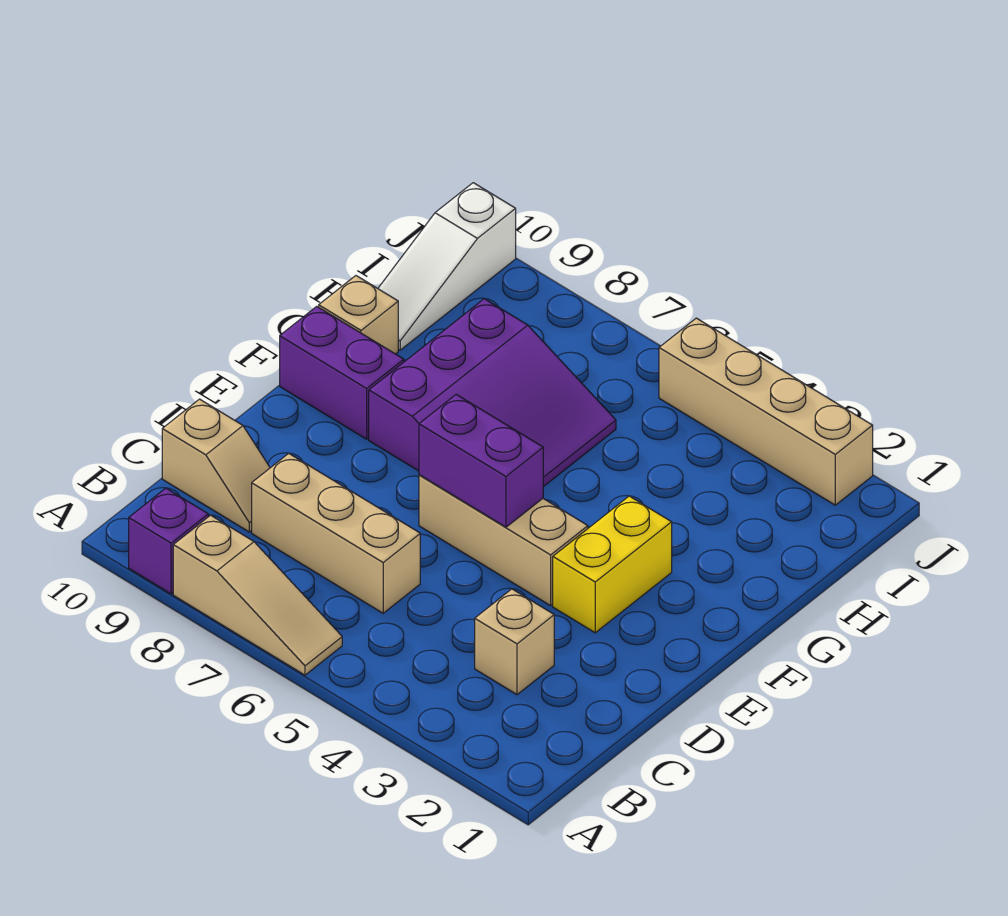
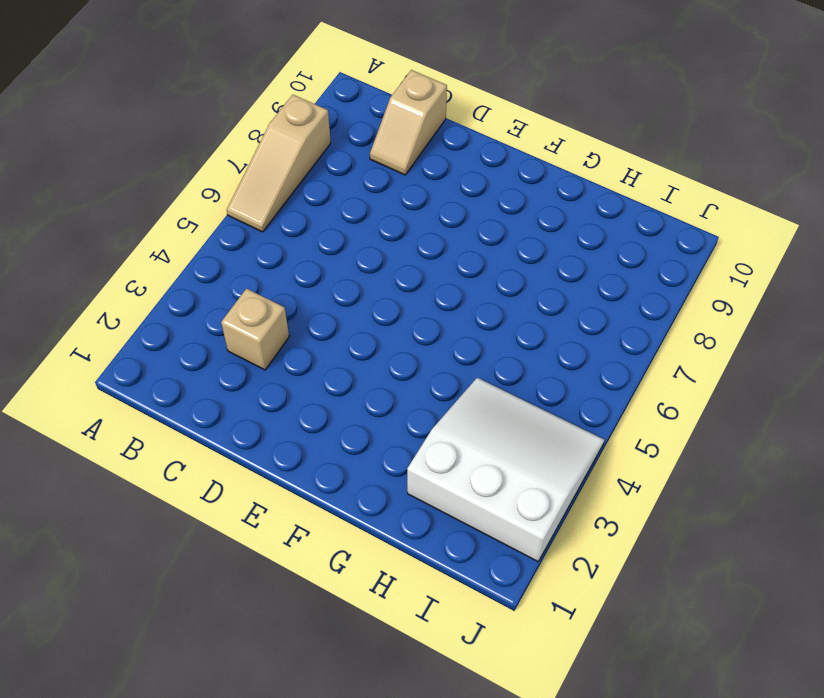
white slope H2:J4 level 1 top 2 -> tan brick J2:J5 level 1
none -> purple brick A9 level 1
none -> tan brick C6:C8 level 1
none -> yellow brick E3:F3 level 1

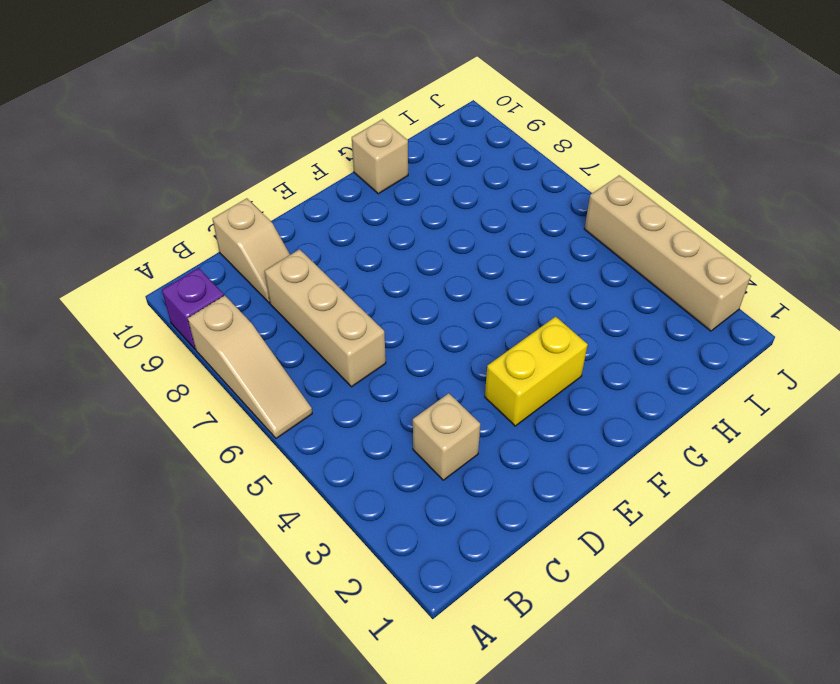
none -> tan brick E4:E6 level 1
none -> purple slope F6:H8 level 1 top 8
none -> purple brick F9:F10 level 1

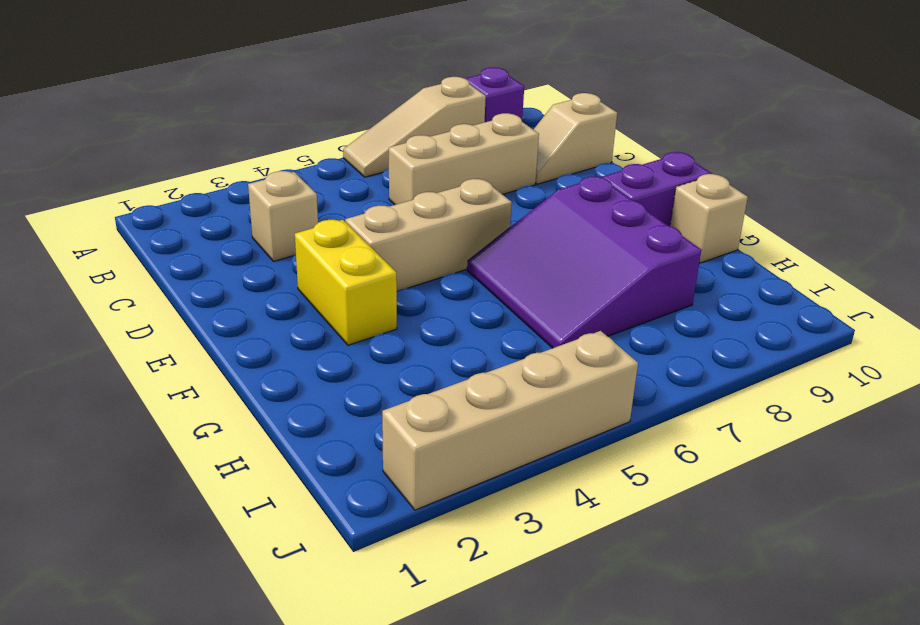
none -> white slope H10:J10 level 1 top J
none -> purple brick E5:E6 level 2

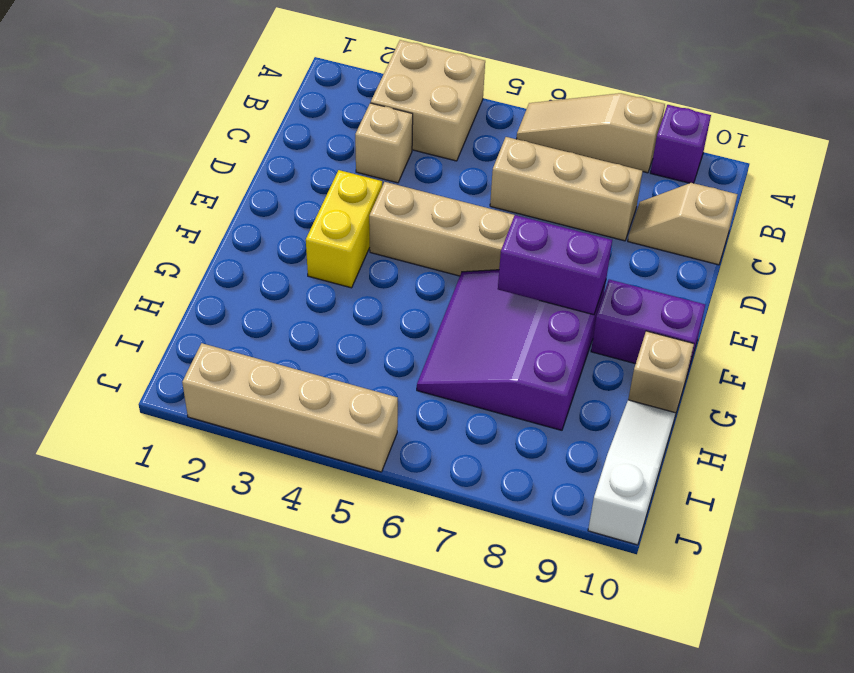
tan brick A3:B4 level 1 -> none
purple brick F7:F8 level 2 -> purple brick E5:E6 level 2

